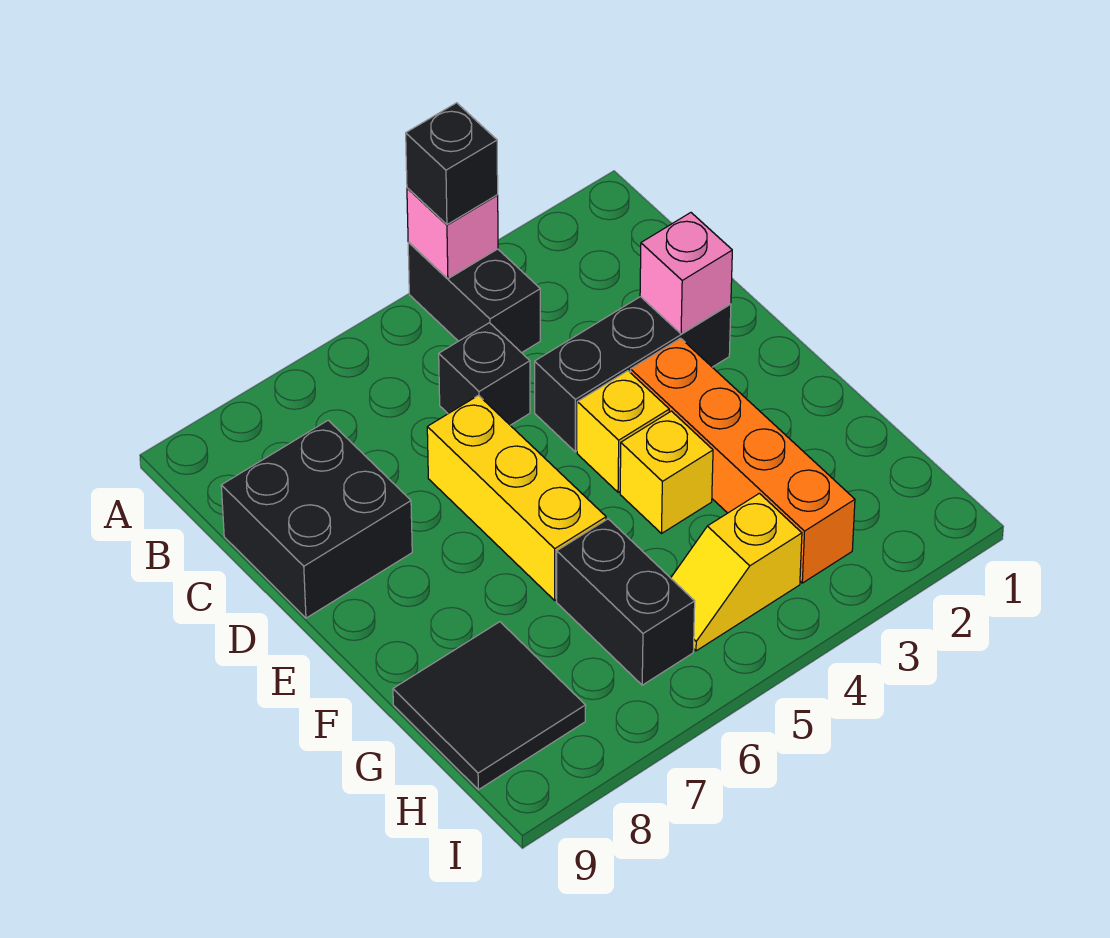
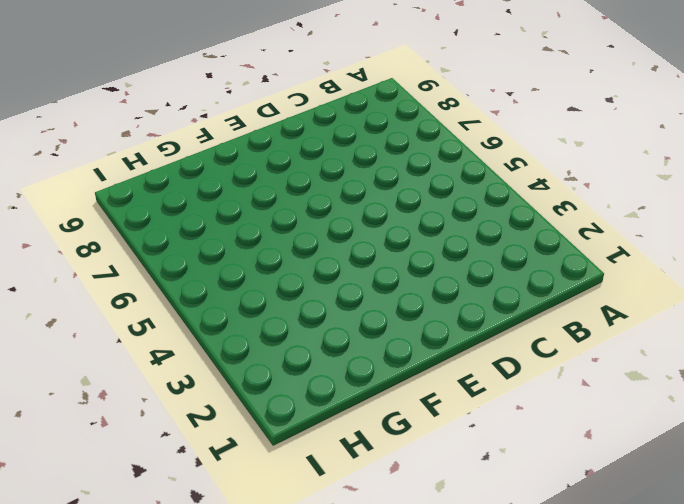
none -> black brick A4:B4 level 1
none -> black brick C5 level 1
none -> black brick C8:D9 level 1

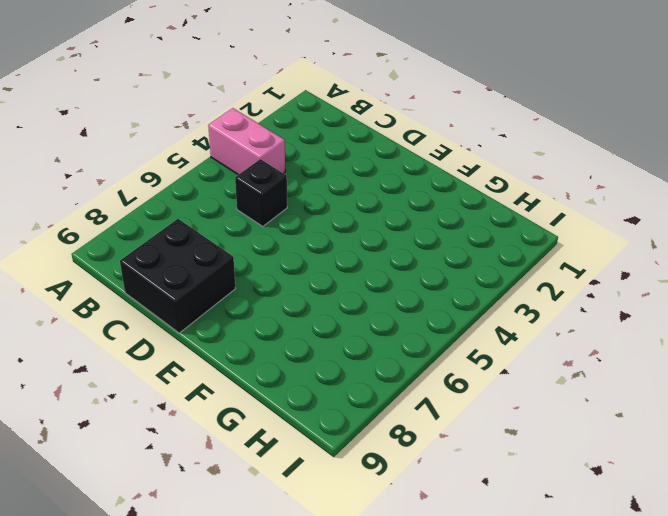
pink brick A4:B4 level 1 -> black brick A4:B4 level 1
none -> black brick D2:D4 level 1
none -> yellow brick D6:F6 level 1
none -> orange brick E3:H3 level 1

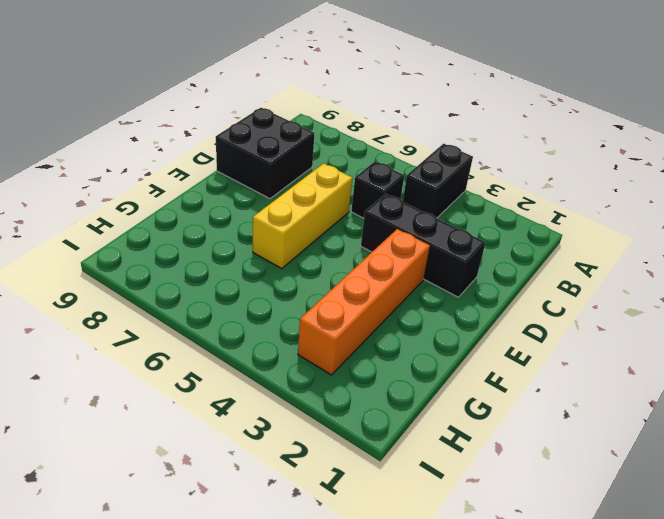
none -> yellow brick E4 level 1
none -> yellow brick F4 level 1
none -> black brick G6:H6 level 1

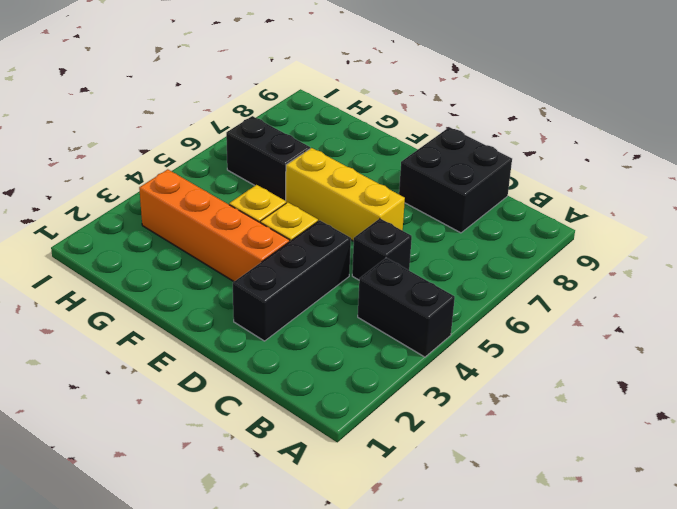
none -> black tile G8:H9 level 1
none -> yellow slope H4:H5 level 1 top 4
none -> pink brick A4 level 2

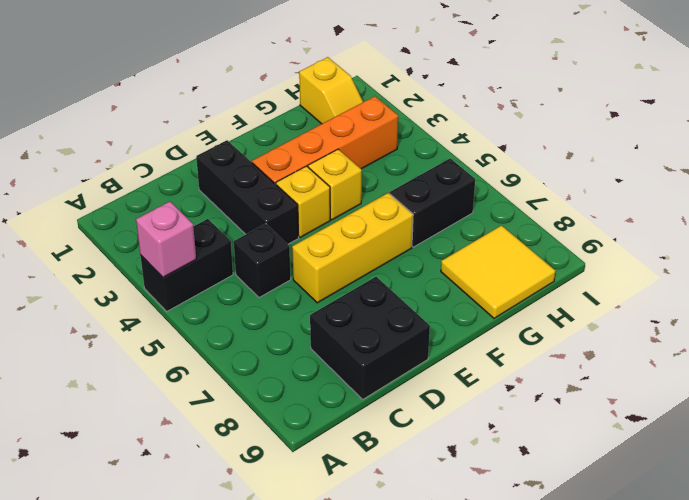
yellow tile G8:H9 level 1 -> black tile G8:H9 level 1
yellow slope H1:H2 level 1 top 1 -> yellow slope H4:H5 level 1 top 4
none -> pink brick D2 level 2
none -> black brick A4 level 3

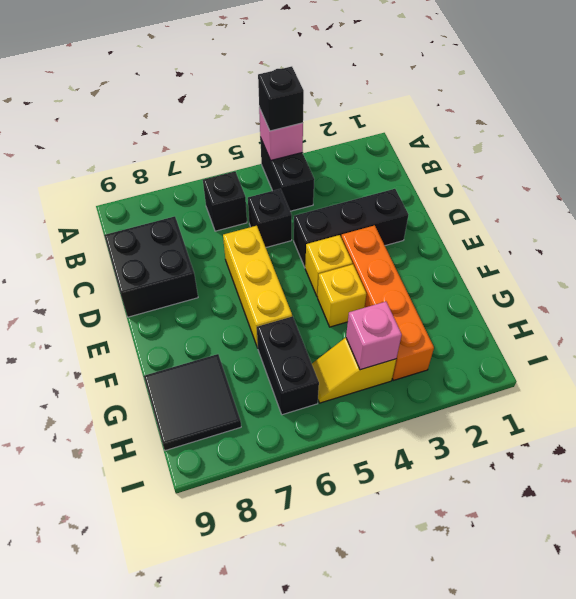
black brick B6 level 1 -> none
pink brick H4 level 2 -> pink brick D2 level 2

